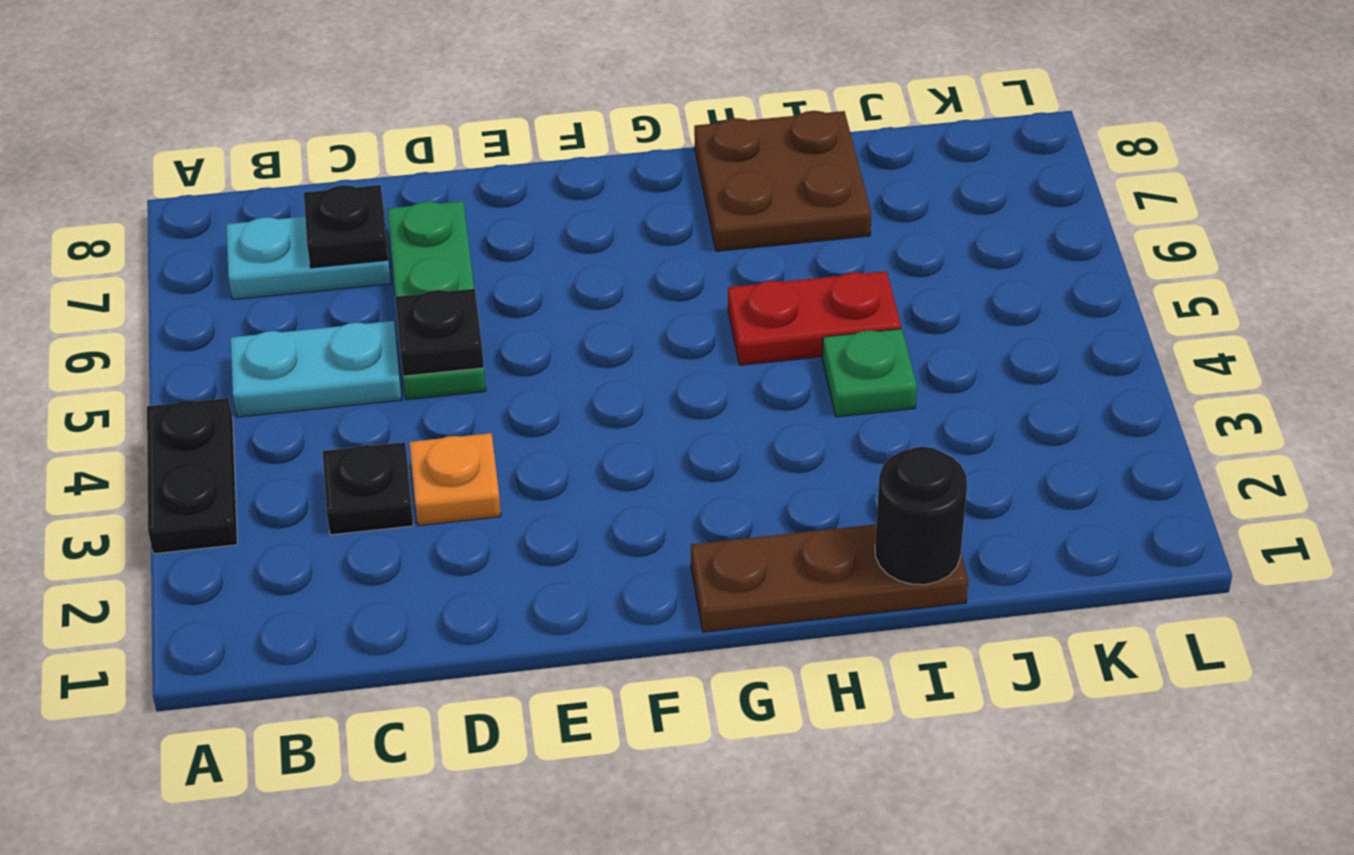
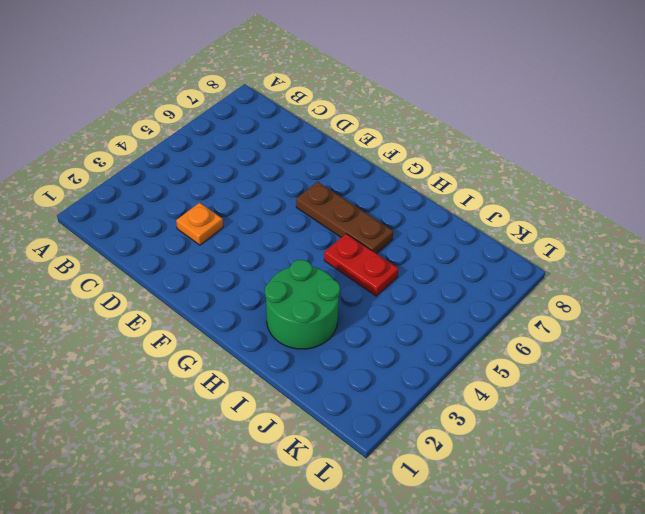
brown plate F6:H6 level 1 -> brown plate G1:I1 level 1
green round brick H2:I3 level 1 -> none
none -> black plate A3:A4 level 1
none -> cyan plate B5:C5 level 1
none -> cyan plate B7:C7 level 1

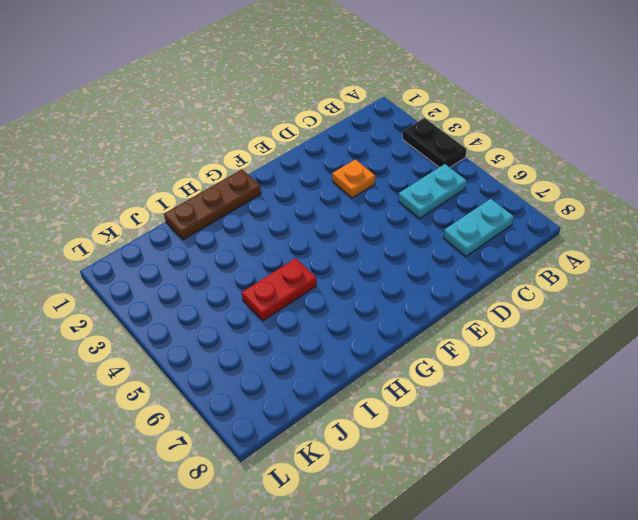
none -> black plate C3 level 1
none -> green plate D5:D7 level 1
none -> brown plate H7:I8 level 1

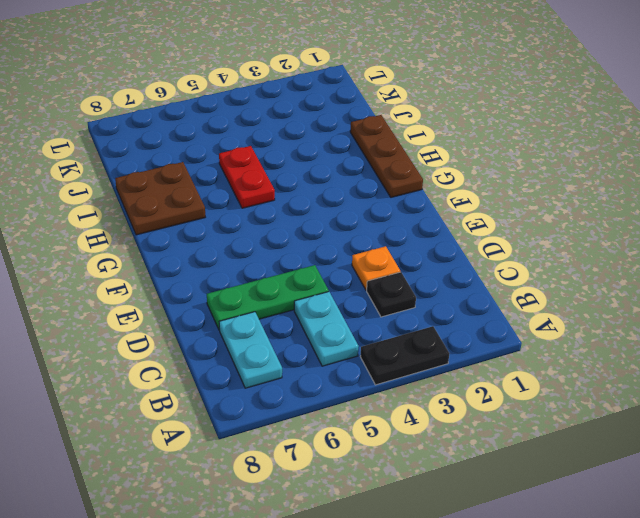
none -> green plate I4 level 1
none -> black plate C7 level 2
none -> black plate D5 level 2

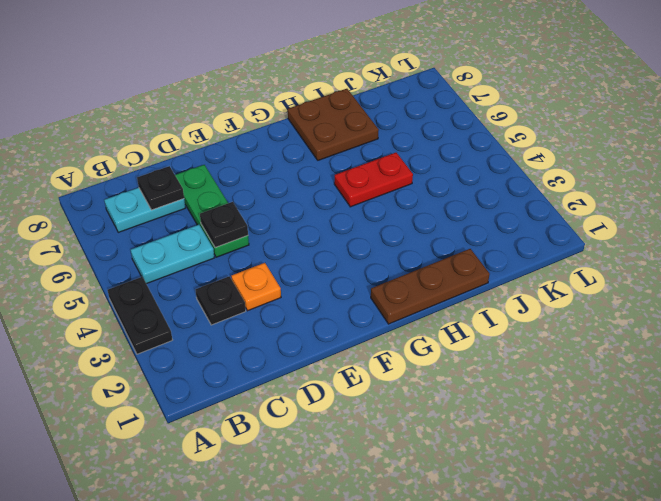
none -> green plate I4 level 1
none -> black round brick I1 level 2

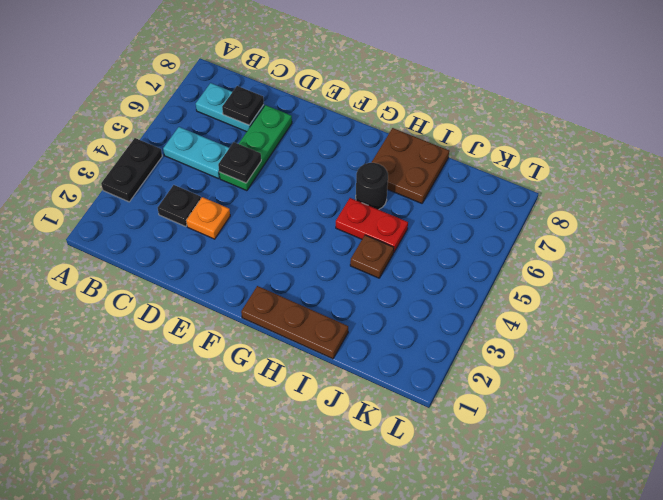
black round brick H6 level 1 -> black round brick I1 level 2
brown plate I4 level 1 -> green plate I4 level 1

